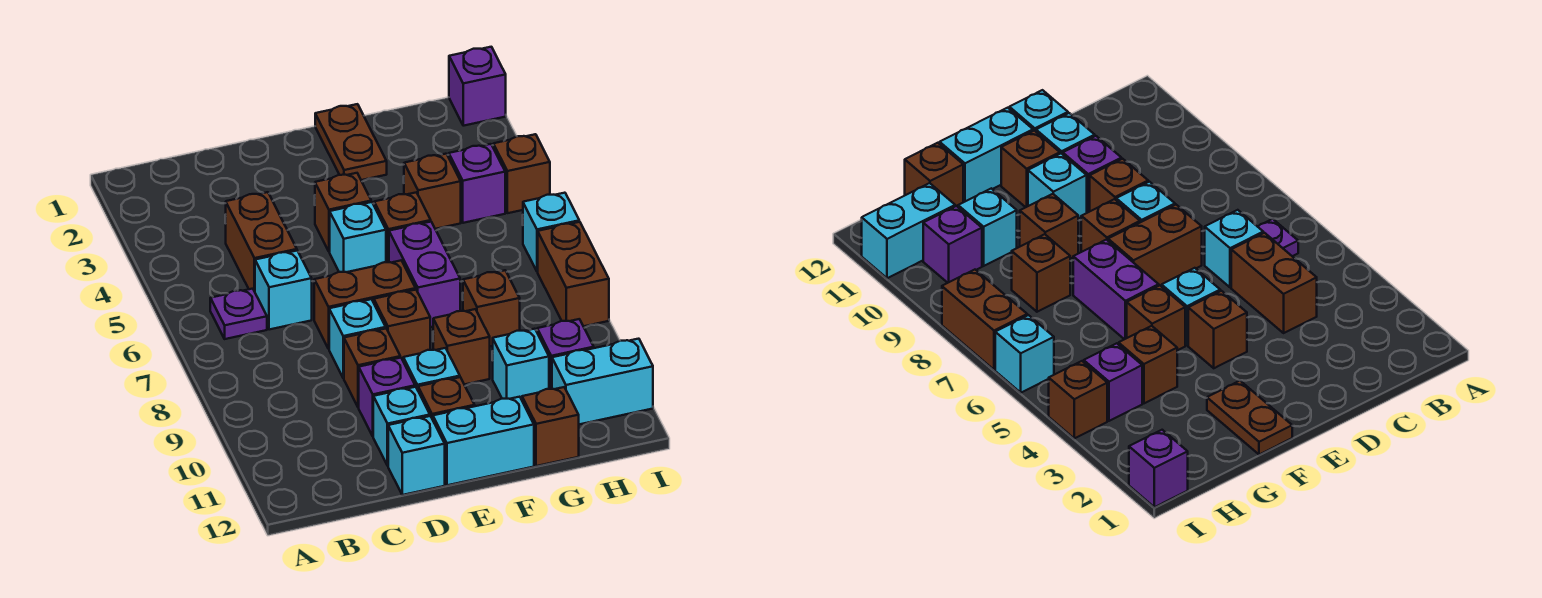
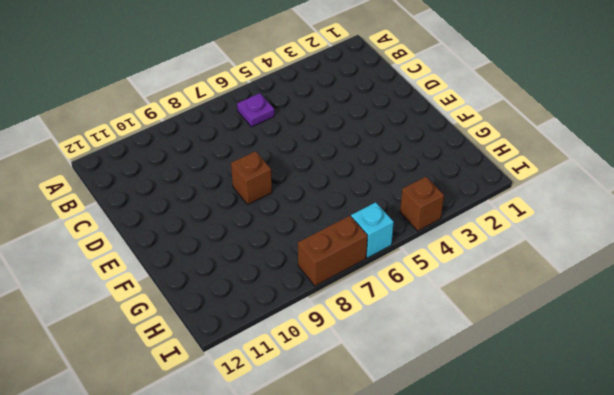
none -> brown brick C4:C5 level 1
none -> cyan brick C6 level 1
none -> brown brick D7:E7 level 1
none -> cyan brick D8 level 1

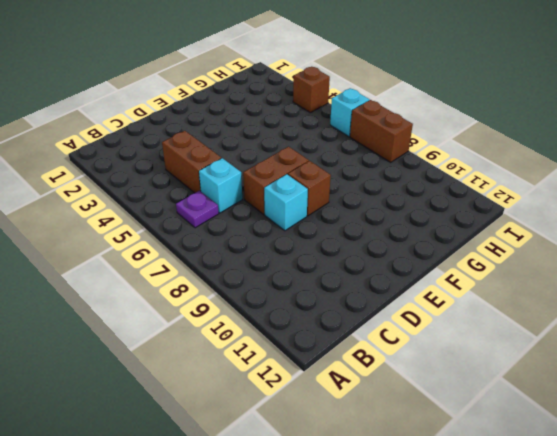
none -> brown brick D9 level 1
none -> purple brick D10 level 1
none -> cyan brick D11 level 1
none -> cyan brick D12 level 1

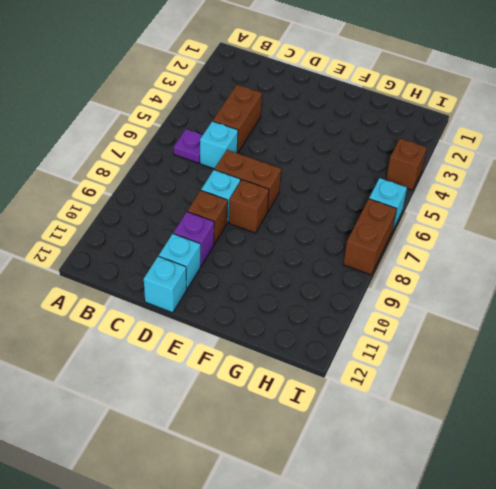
none -> brown brick E4 level 1
none -> cyan brick E5 level 1
none -> cyan brick E10 level 1
none -> brown brick E11 level 1

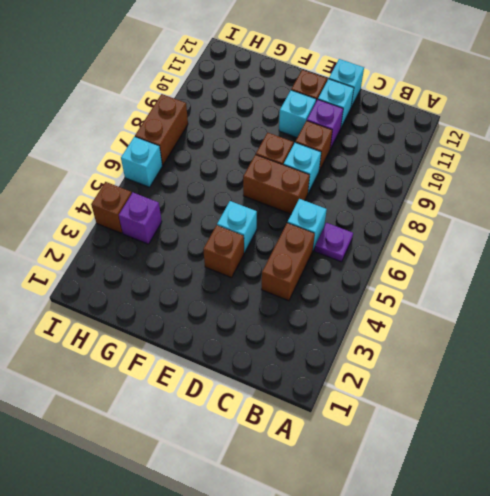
none -> cyan brick E12:F12 level 1
none -> brown plate F1:F2 level 1
none -> brown brick F5 level 1
none -> purple brick F6:F7 level 1

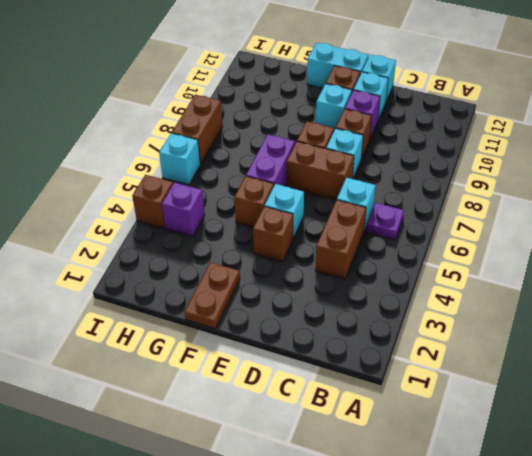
none -> brown brick F9 level 1
none -> brown brick G4 level 1
none -> brown brick G8 level 1
none -> cyan brick G10 level 1

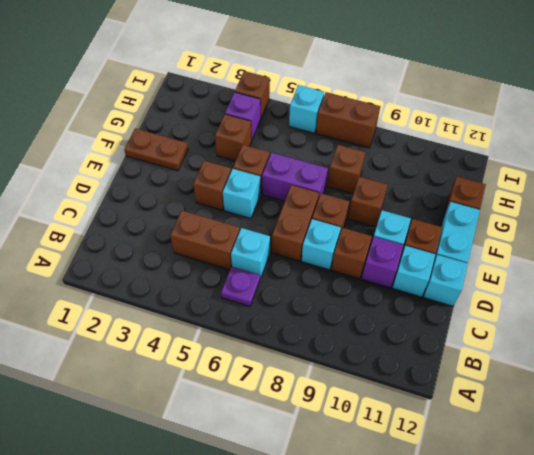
none -> cyan brick G10 level 1
none -> purple brick H10 level 1
none -> cyan brick H11:I11 level 1
none -> purple brick I1 level 1

